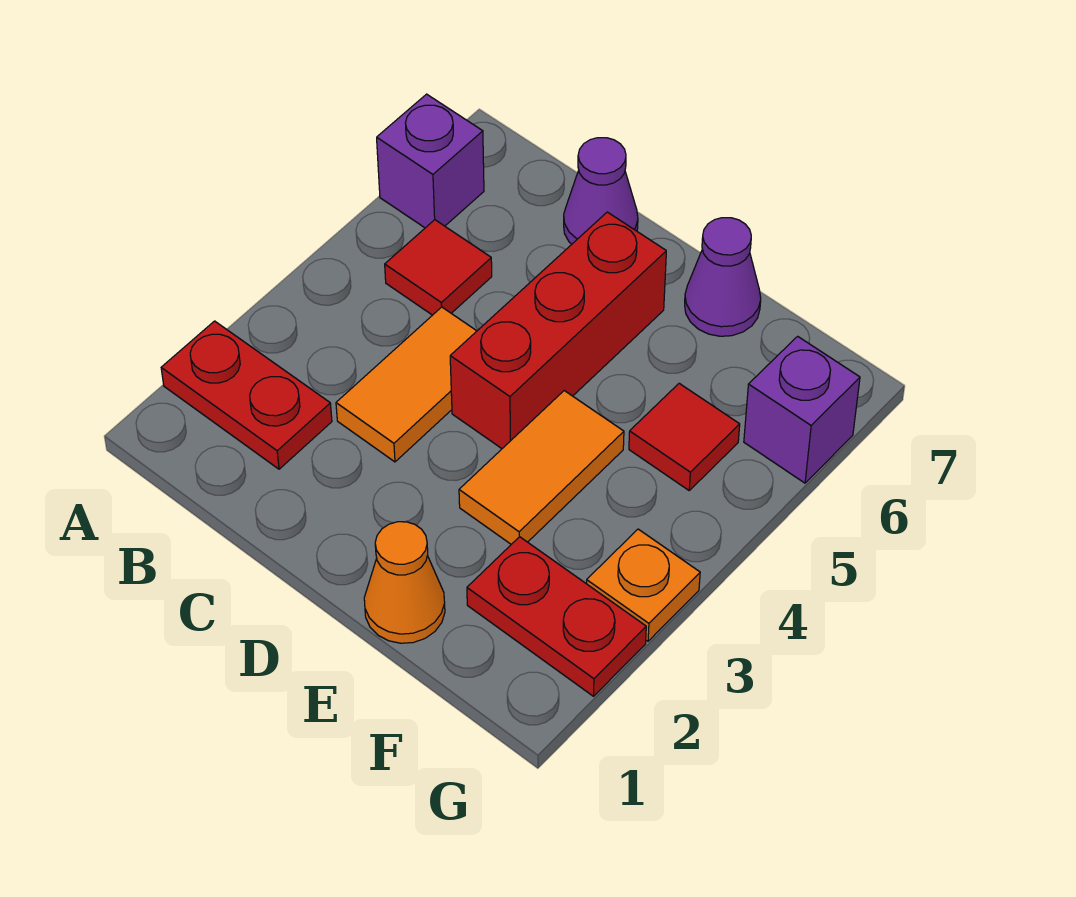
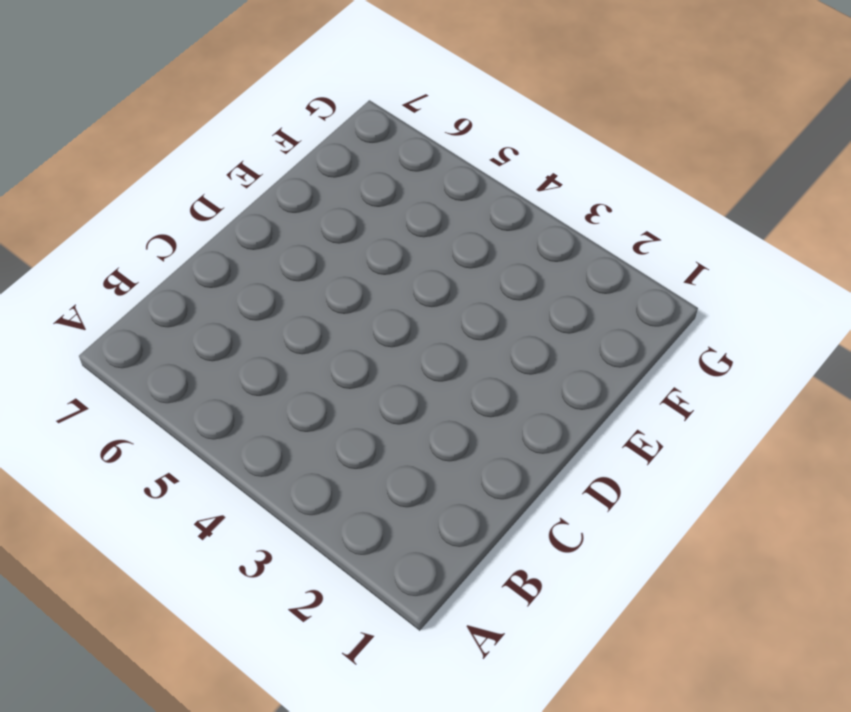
none -> red plate A2:B2 level 1
none -> purple brick A6 level 1
none -> red tile B5 level 1

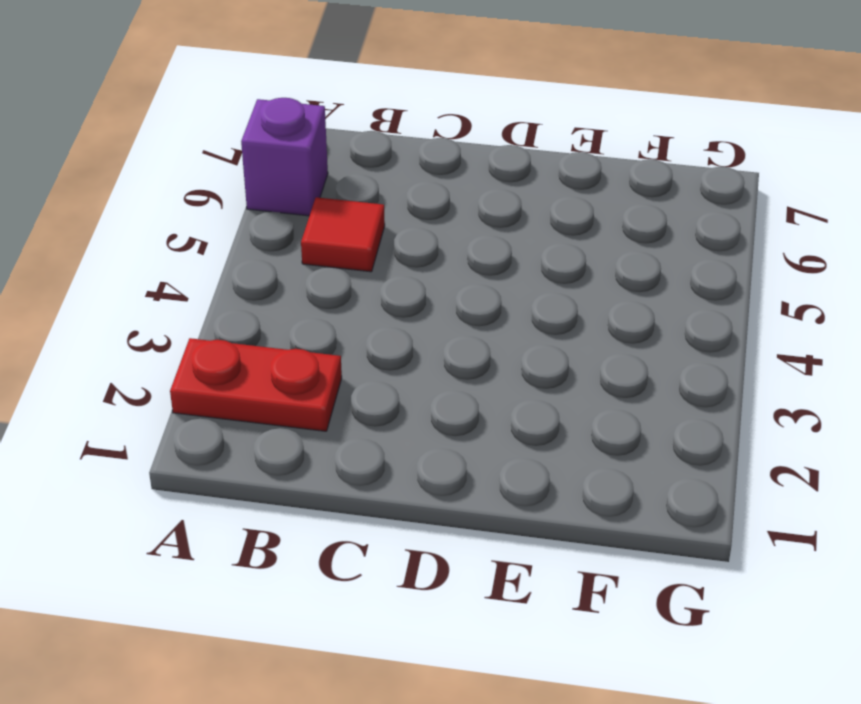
none -> orange tile C3:C4 level 1
none -> purple cone C7 level 1
none -> red brick D4:D6 level 1

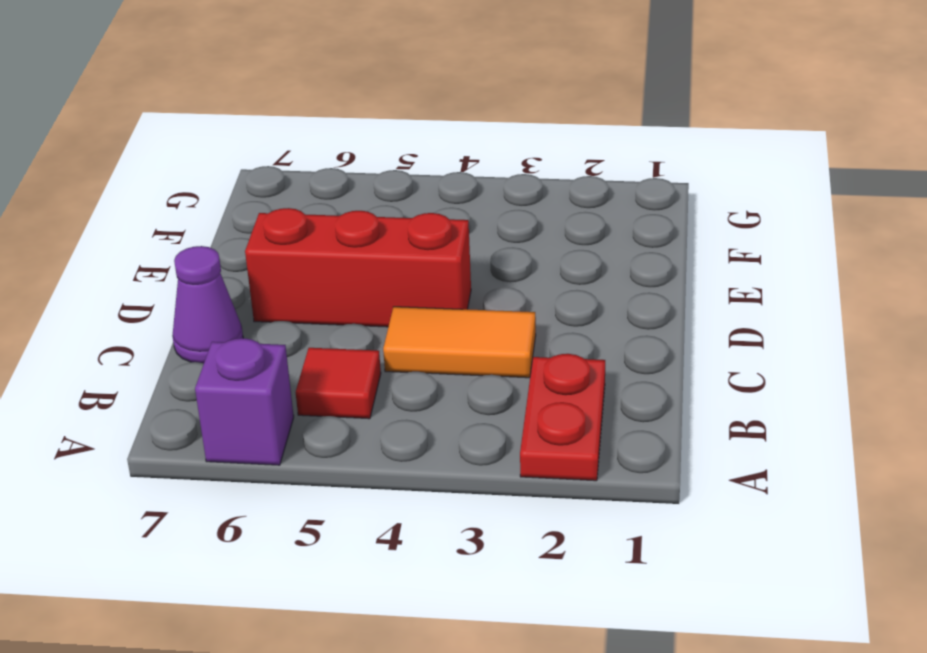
none -> orange cone E1 level 1
none -> orange tile E3:E4 level 1
none -> purple cone E7 level 1

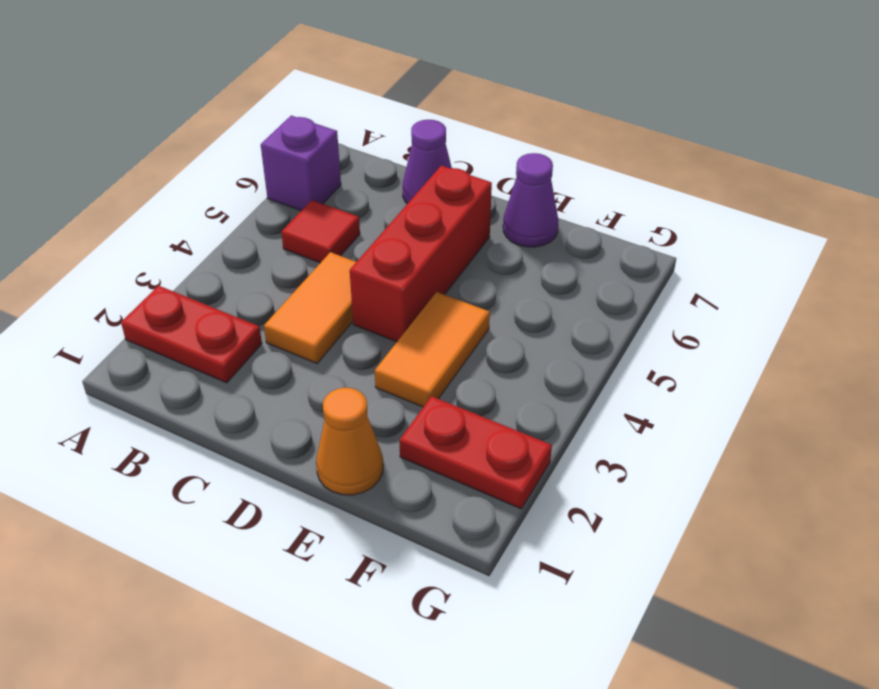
none -> red tile F5 level 1
none -> orange plate G3 level 1
none -> purple brick G6 level 1

